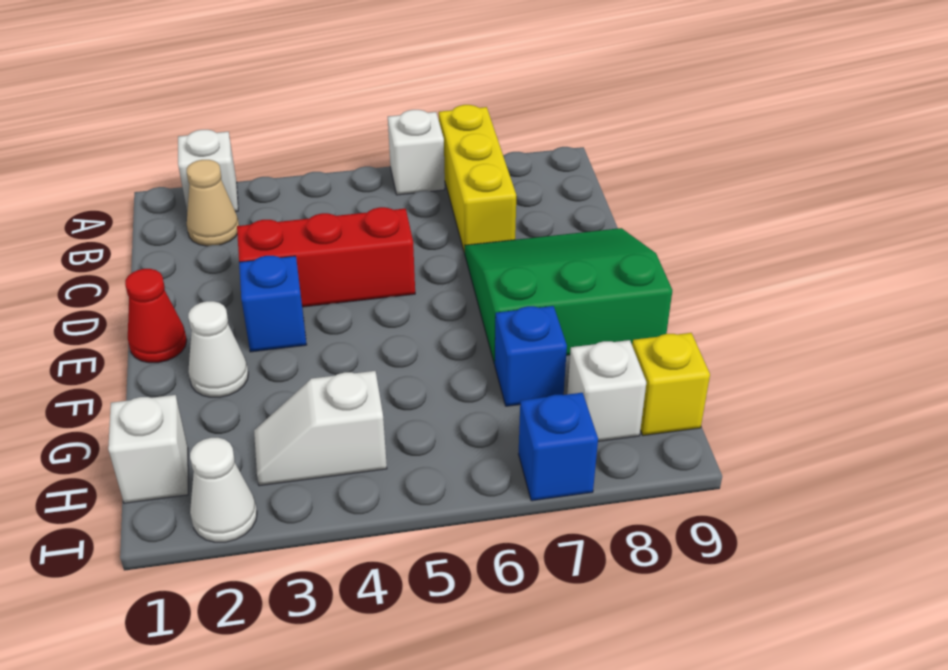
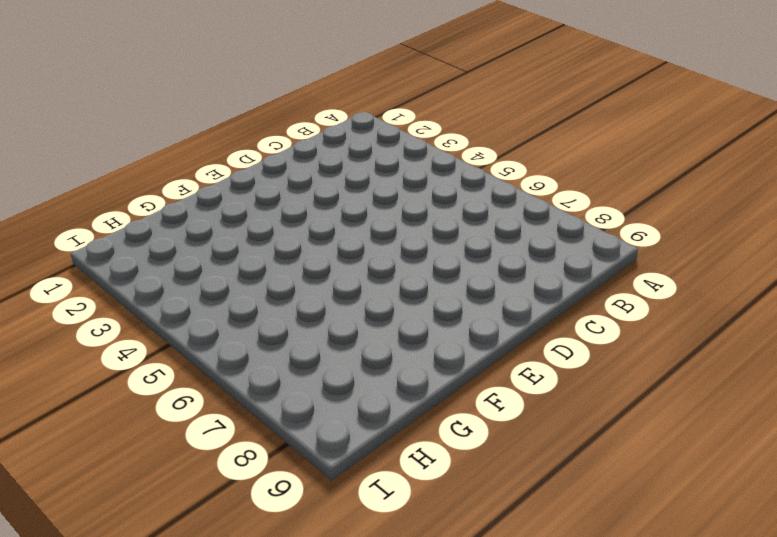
none -> white brick A2 level 1
none -> white brick A6 level 1
none -> yellow brick A7:C7 level 1

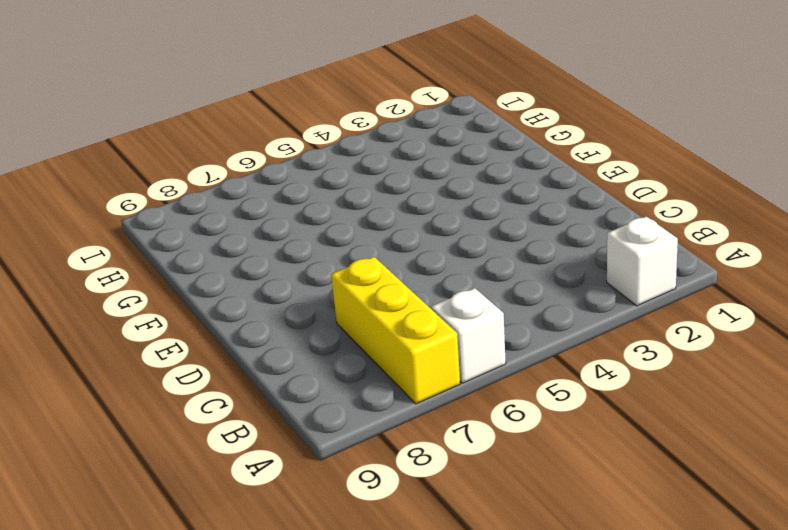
none -> tan cone B2 level 1
none -> red brick D3:D5 level 1
none -> green slope D7:F9 level 1 top F

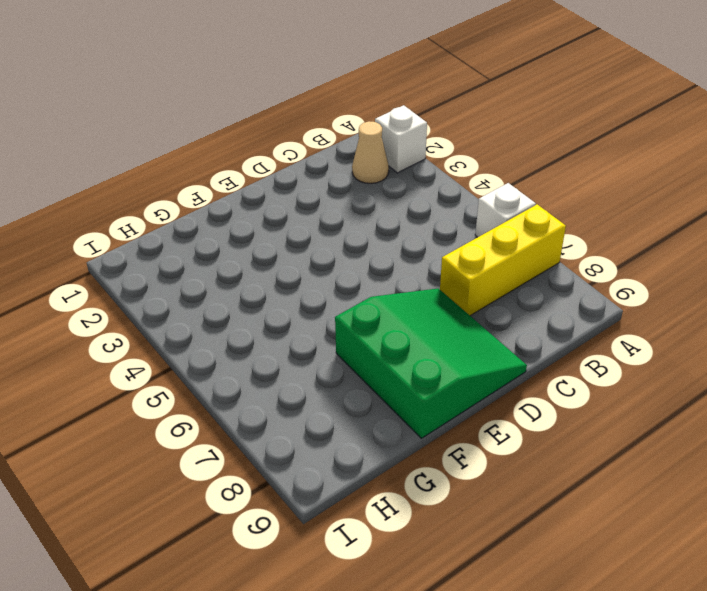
none -> red brick D3:D5 level 1
none -> red cone E1 level 1
none -> blue brick E3 level 1

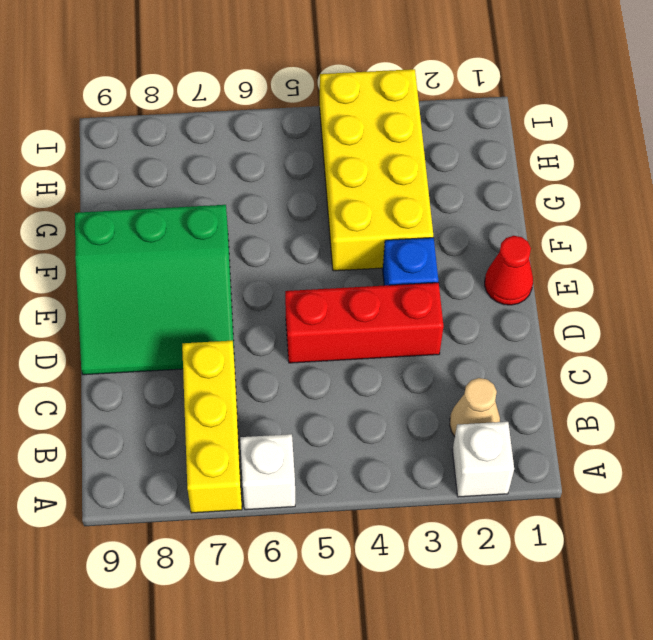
yellow brick F3:I4 level 1 -> white slope H3:H4 level 1 top 4
none -> white cone F2 level 1
none -> blue brick G7 level 1
none -> white brick H1 level 1

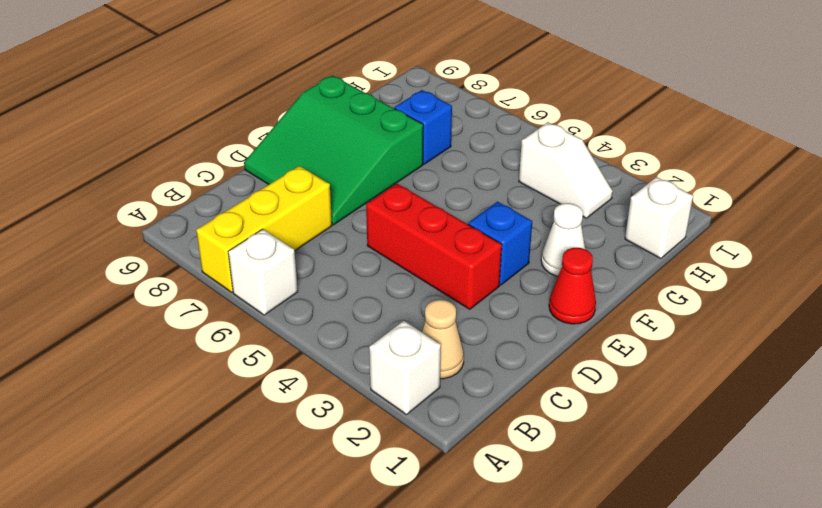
none -> white brick H8 level 1
none -> yellow brick H9 level 1
none -> white cone I2 level 1

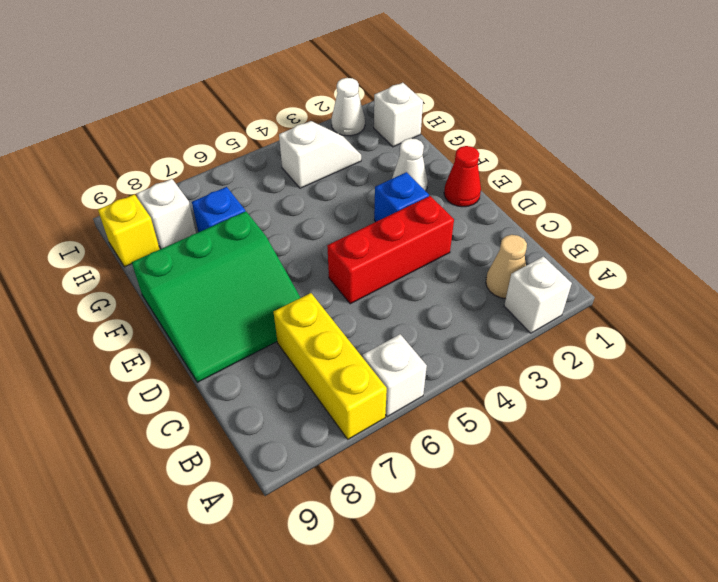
none -> blue brick I7 level 1

